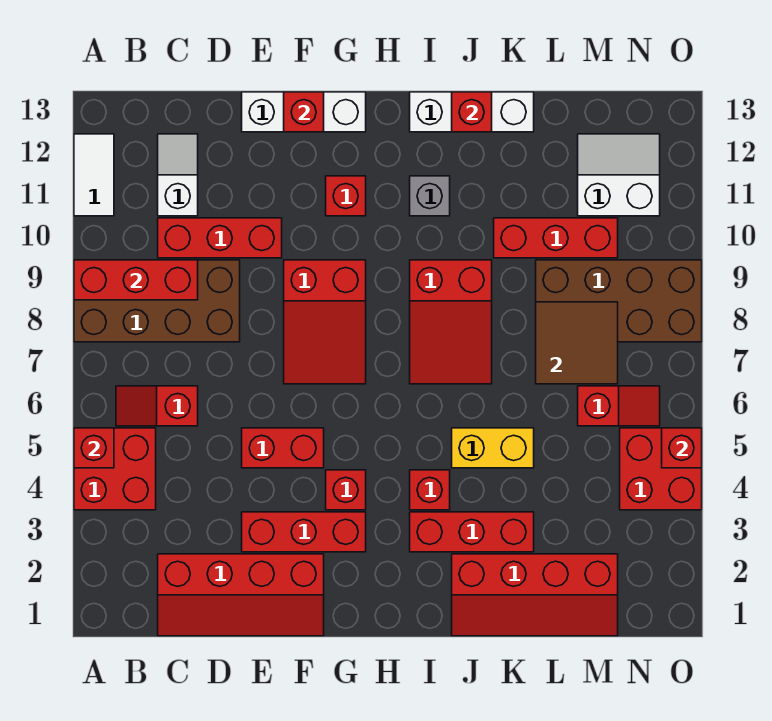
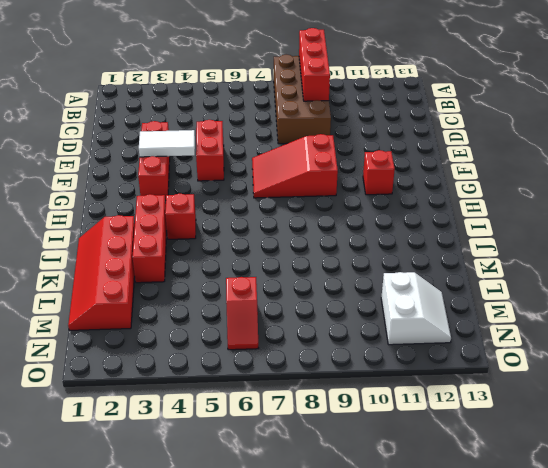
white tile F3:F4 level 2 -> white tile A11:A12 level 1
none -> red brick A4:B5 level 1
none -> red slope B6:C6 level 1 top C
none -> red slope C1:F2 level 1 top 2
none -> red brick C10:E10 level 1

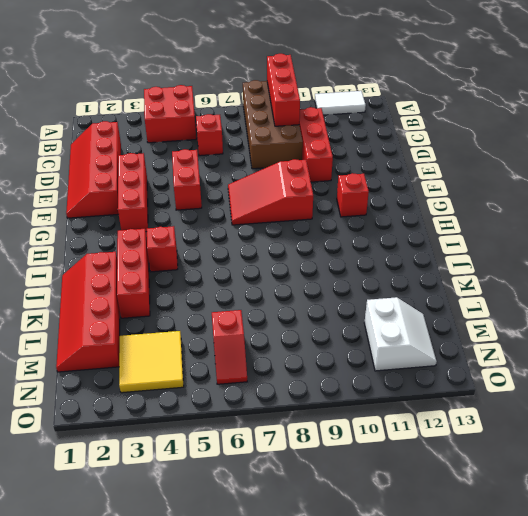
yellow tile M3:N4 level 1 -> red brick N4:O5 level 1
none -> white slope C11:C12 level 1 top 11
none -> white brick E13:G13 level 1
none -> red brick G4 level 1
none -> red slope I7:J9 level 1 top 9

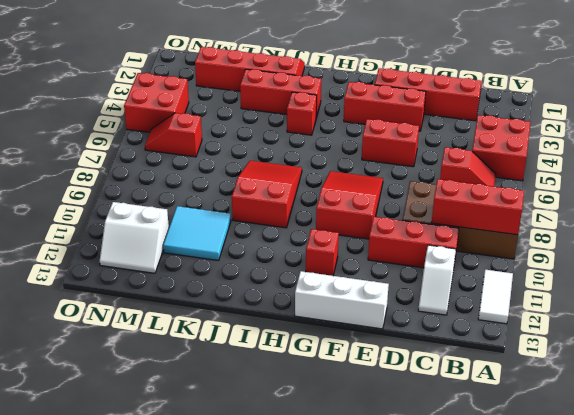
cyan tile K10:L11 level 1 -> red brick K10:M10 level 1
none -> red brick G4 level 1
none -> grey brick I11 level 1
none -> white brick I13:K13 level 1
none -> yellow brick J5:K5 level 1

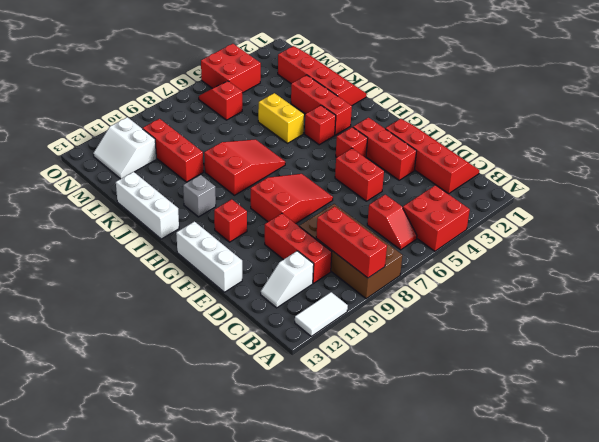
none -> brown brick L8:O9 level 1
none -> red brick A5 level 2
none -> red brick F13 level 2
none -> red brick J13 level 2

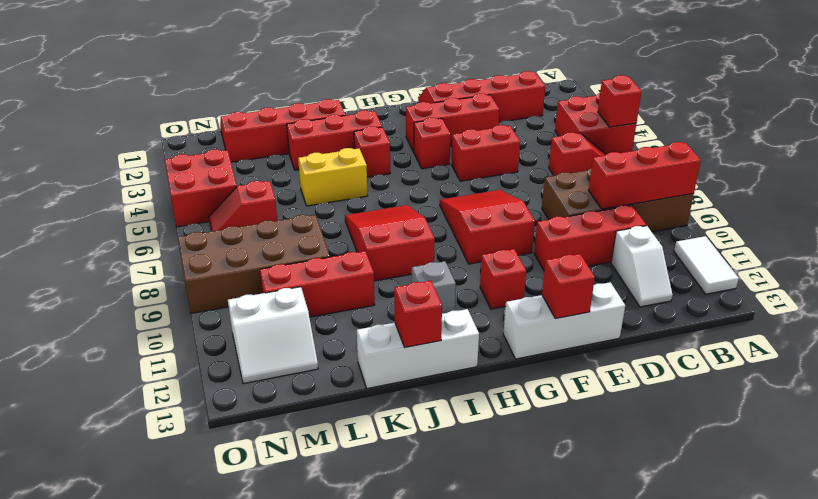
none -> brown tile L7:M8 level 2
none -> red brick O5 level 2

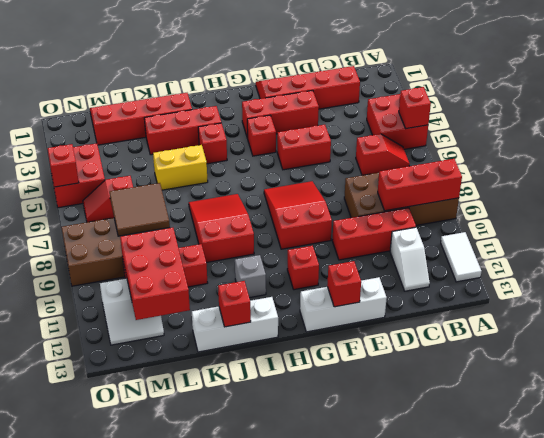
red brick L10:M12 level 2 -> none

